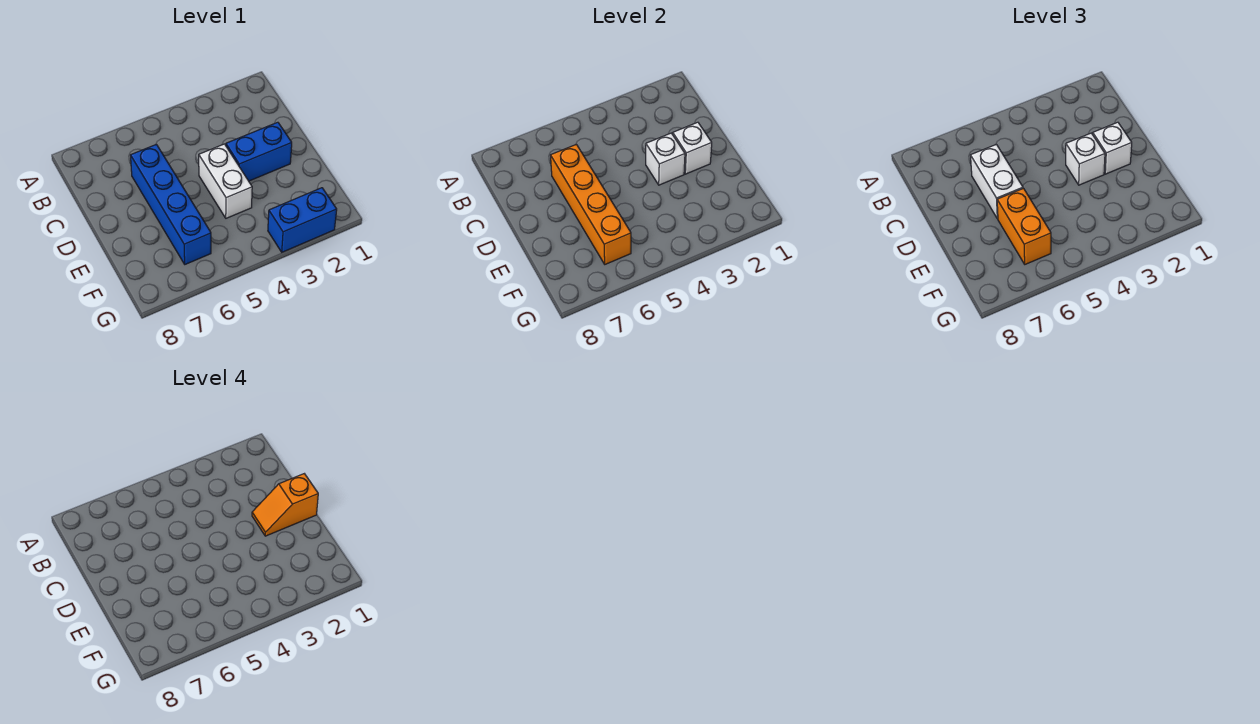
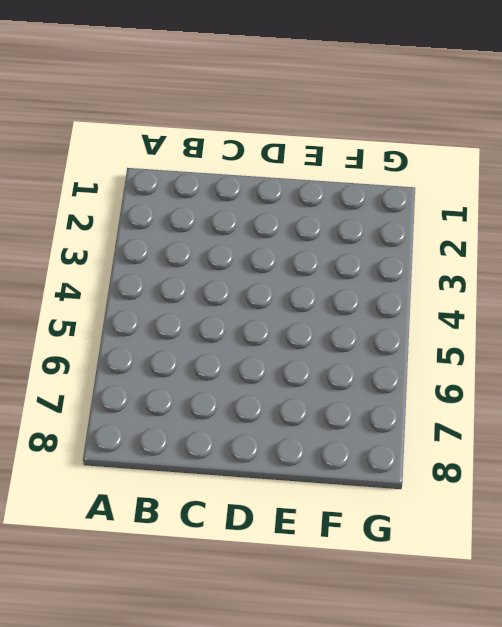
none -> blue brick C6:F6 level 1
none -> blue brick D2:D3 level 1
none -> white brick D4:E4 level 1

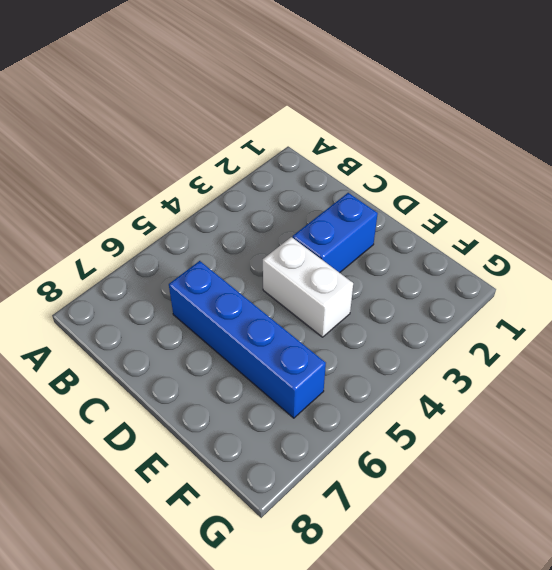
none -> blue brick G2:G3 level 1
none -> orange brick C6:F6 level 2
none -> white brick D2 level 2

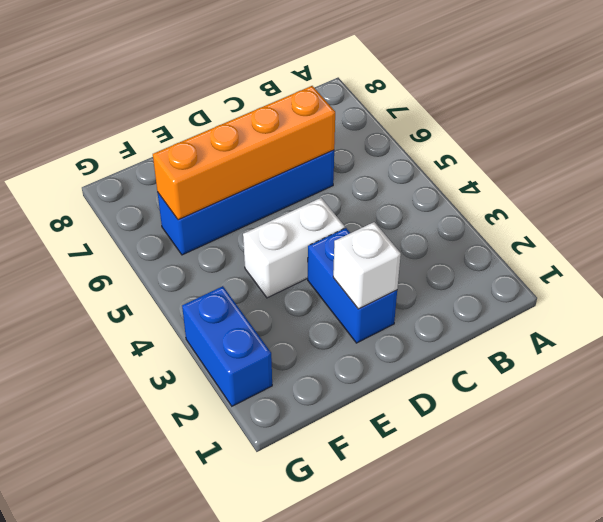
none -> white brick D3 level 2
none -> white brick C6:D6 level 3
none -> white brick D2 level 3

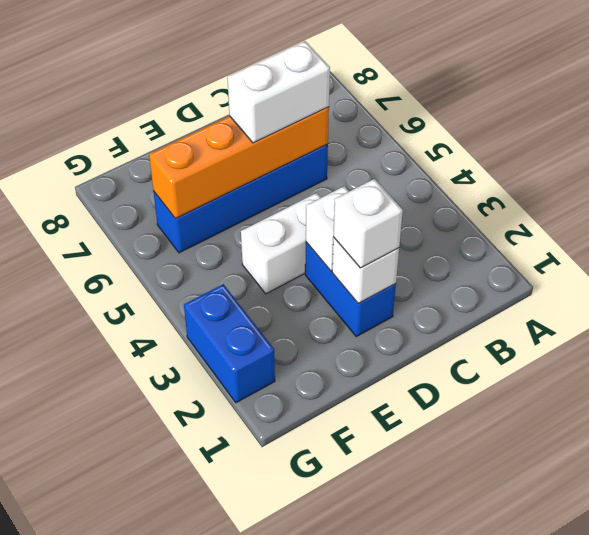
none -> white brick D3 level 3
none -> orange brick E6:F6 level 3
none -> orange slope D1:D2 level 4 top 1

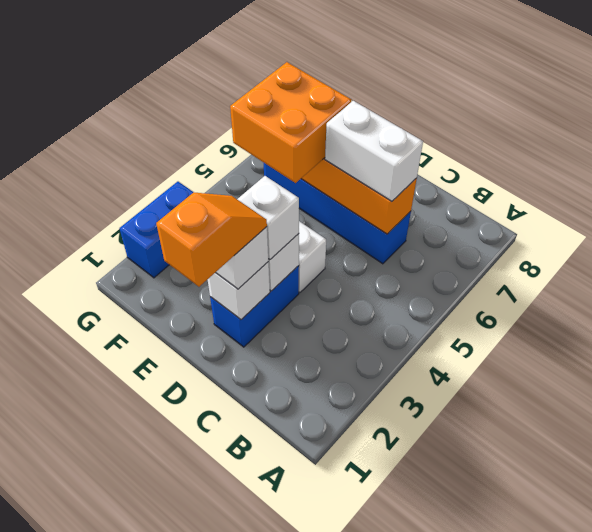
orange brick E5:F6 level 3 -> orange brick E6:F6 level 3

